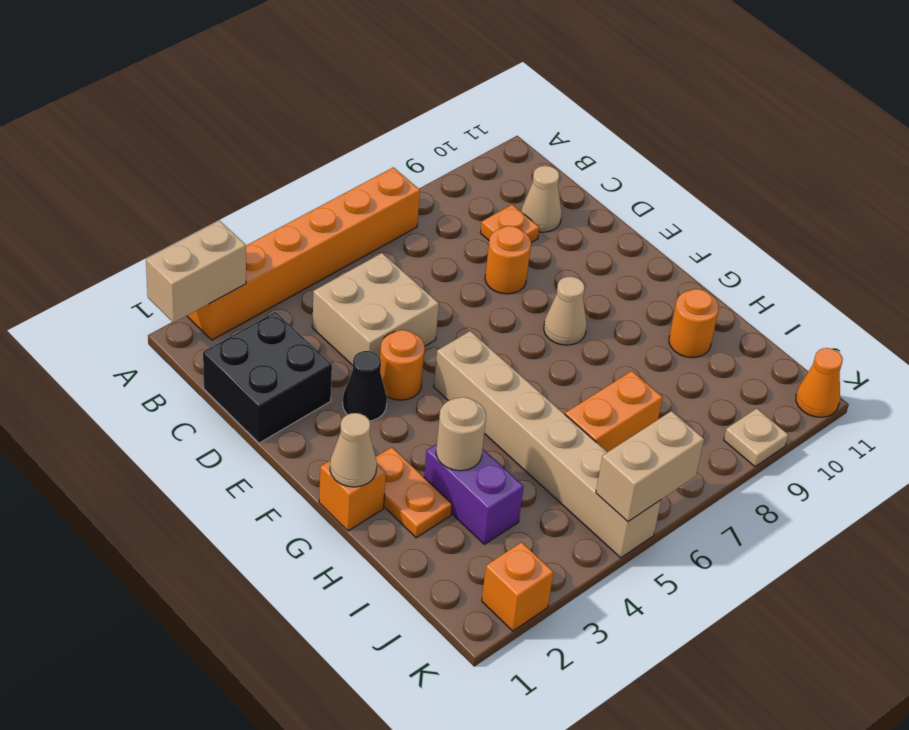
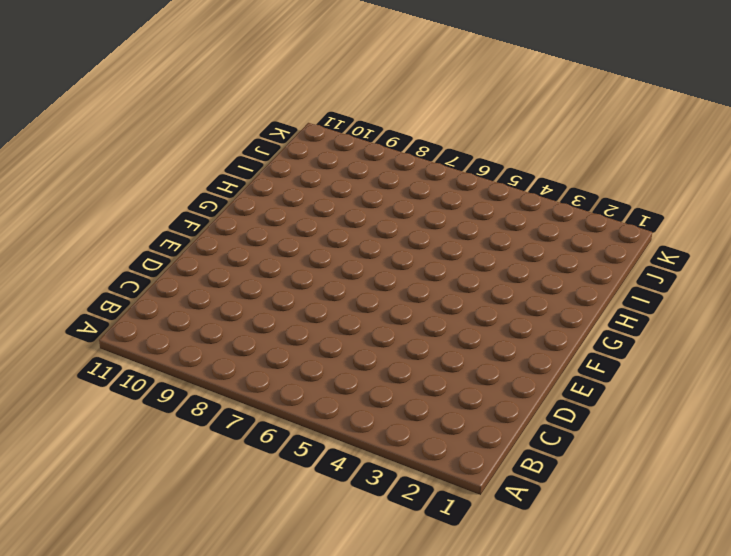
none -> orange brick A2:A7 level 1
none -> black brick C1:D2 level 1
none -> tan brick C4:D5 level 1

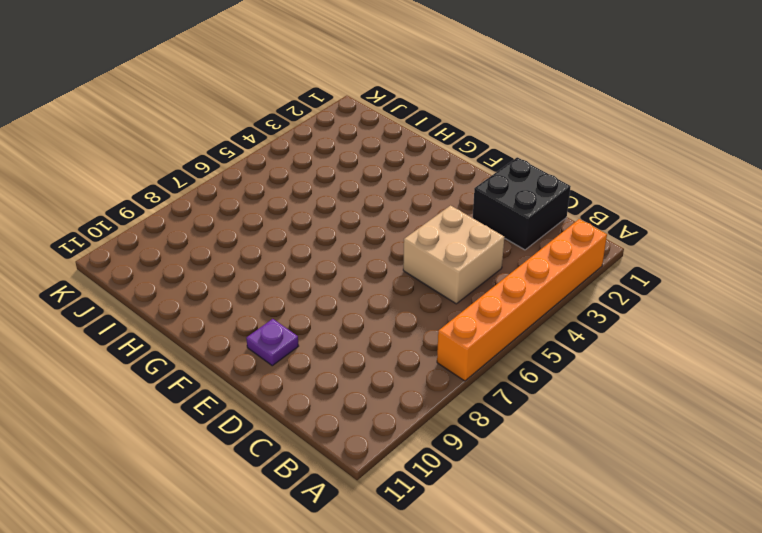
purple plate E10 level 1 -> none
none -> orange plate C9 level 1
none -> tan cone C10 level 1
none -> orange round brick D8 level 1

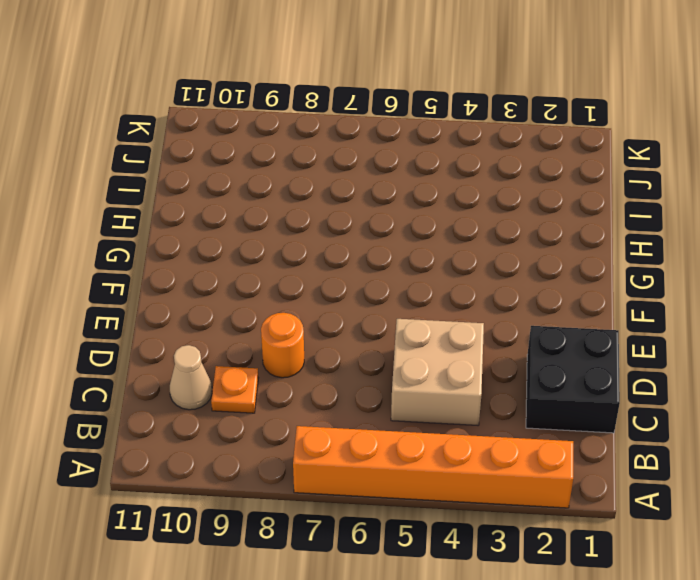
none -> black cone E3 level 1
none -> orange round brick E4 level 1
none -> tan brick F5:K5 level 1

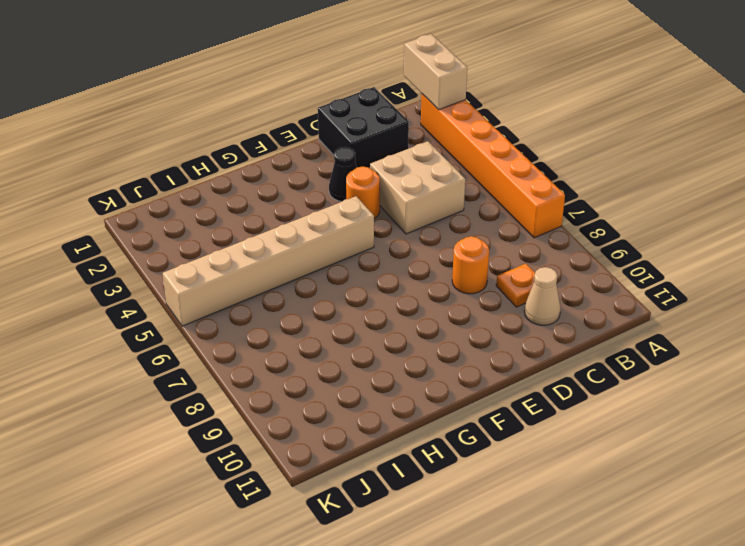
none -> tan cone F8 level 1
none -> orange brick G1 level 1
none -> orange plate G2:H2 level 1

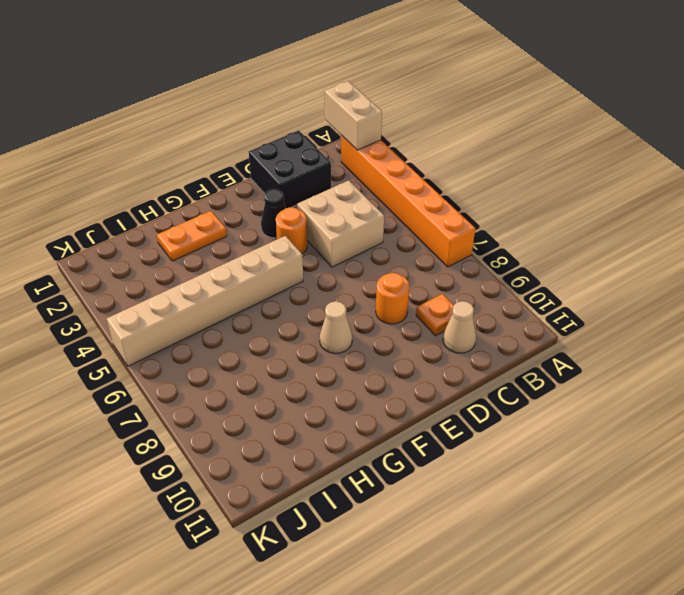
none -> orange brick G1 level 1
none -> purple brick H3:I3 level 1
none -> orange round brick H10 level 1

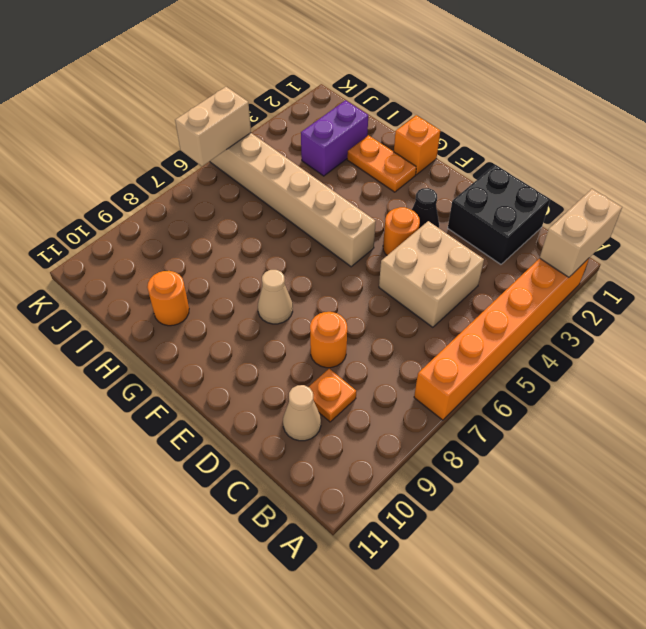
purple brick I2:I3 level 1 -> purple brick H3:I3 level 1
none -> orange brick I6:I7 level 1
none -> orange brick K2 level 1
none -> tan plate K9 level 1

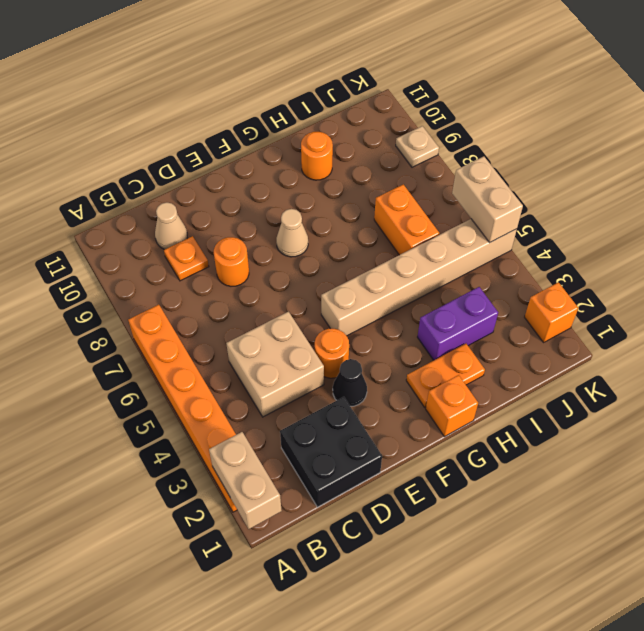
none -> orange cone K11 level 1
none -> tan cone G1 level 2
none -> tan round brick H3 level 2

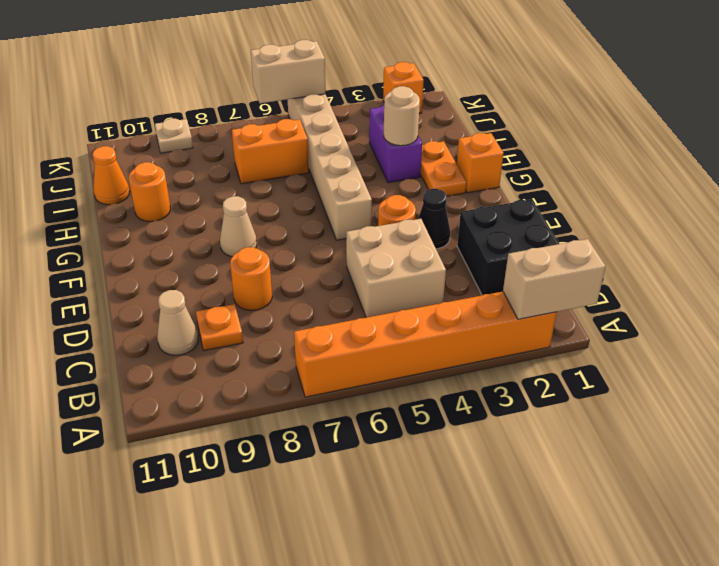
orange cone I11 level 1 -> orange cone K11 level 1
none -> tan cone G1 level 2

